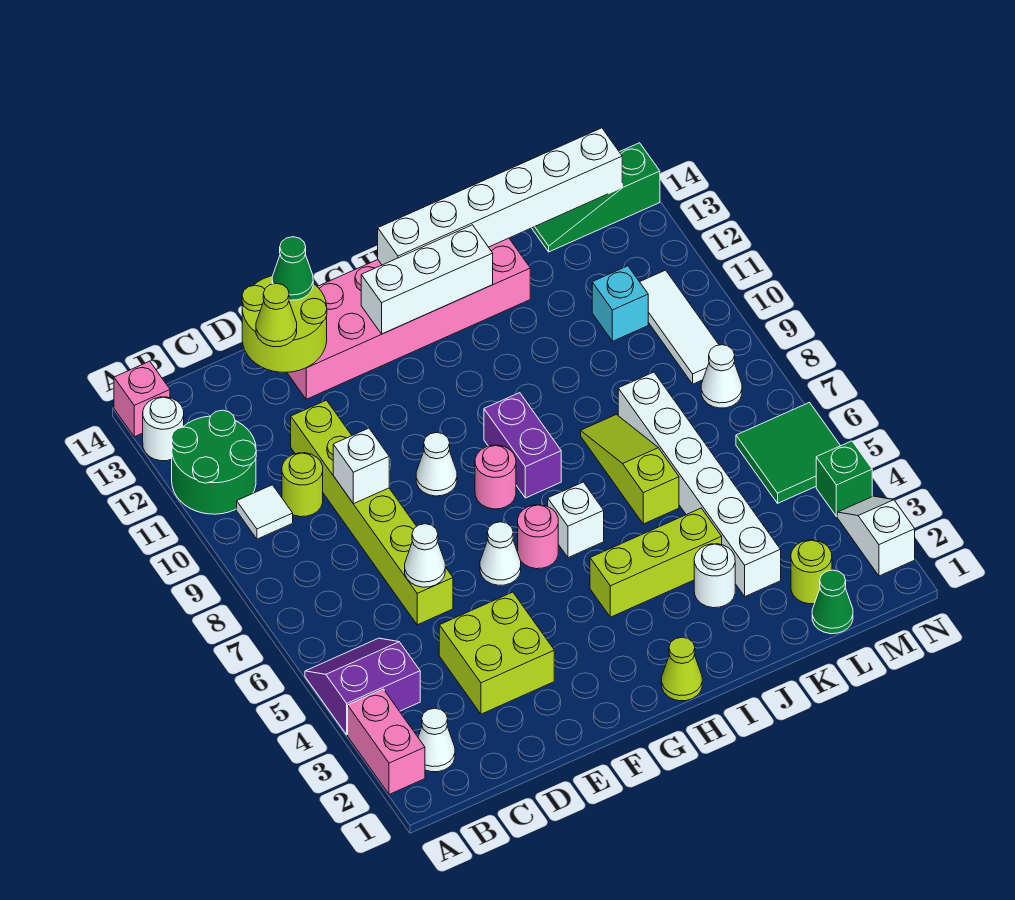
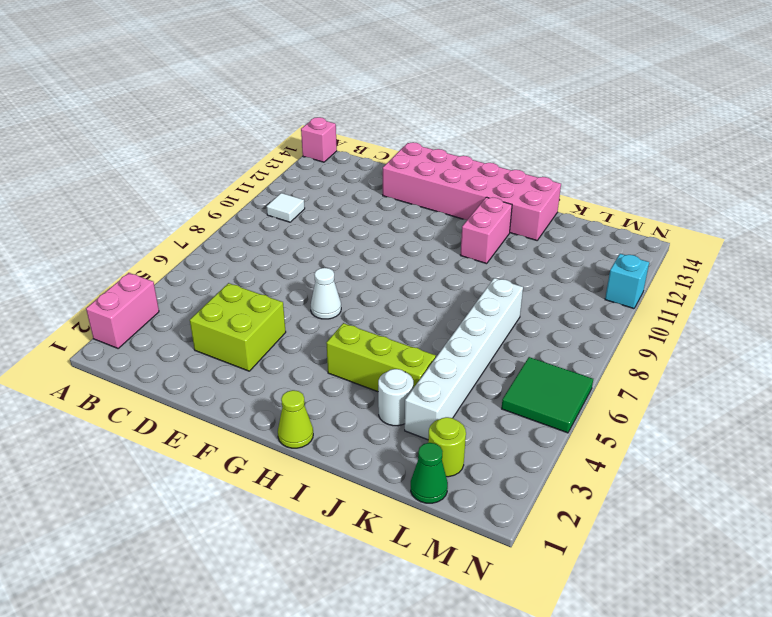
pink brick I11:I12 level 1 -> none
cyan brick N11 level 1 -> cyan brick L11 level 1
none -> purple slope A4:B5 level 1 top 4
none -> green round brick A11:B12 level 1
none -> white round brick A13 level 1
none -> white cone B2 level 1

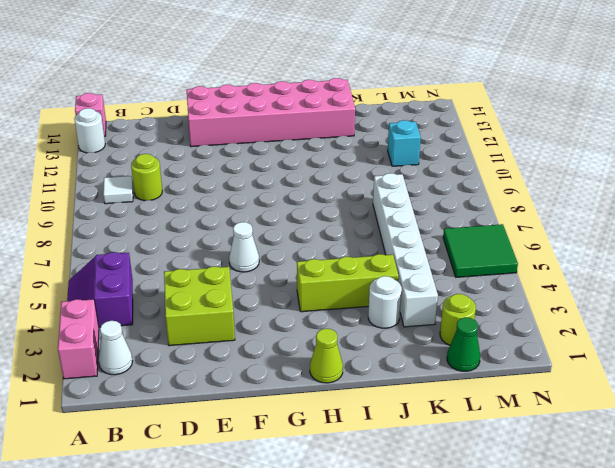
purple slope A4:B5 level 1 top B -> purple slope A4:B5 level 1 top 4
none -> green round brick A11:B12 level 1
none -> lime brick D6:D11 level 1
none -> white cone F9 level 1
none -> pink round brick G6 level 1

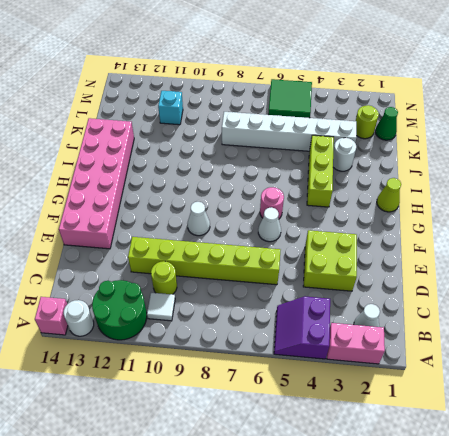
none -> pink round brick G8 level 1
none -> white brick H6 level 1
none -> purple brick H8:H9 level 1
none -> lime slope J6:J8 level 1 top 6

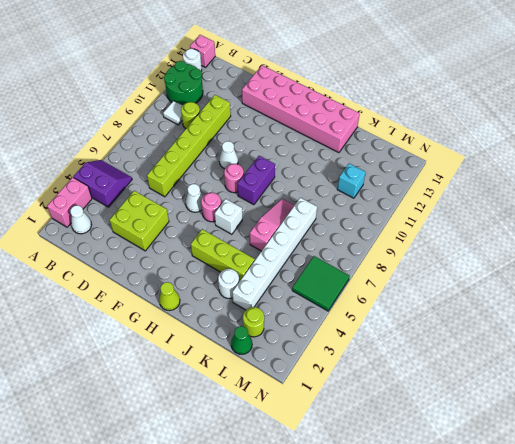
pink slope J6:J8 level 1 top 6 -> lime slope J6:J8 level 1 top 6
none -> green slope L14:N14 level 1 top N
none -> white cone M8 level 1
none -> white tile M9:M11 level 1
none -> white slope N2:N3 level 1 top 2

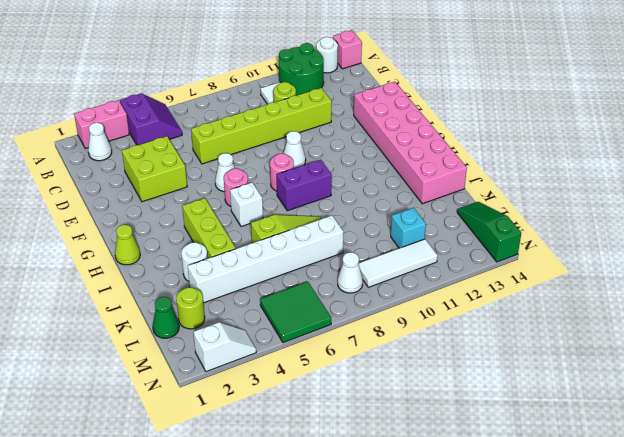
none -> green brick N4 level 1
none -> white cone D6 level 2
none -> white brick D9 level 2
none -> lime round brick D13:E14 level 2

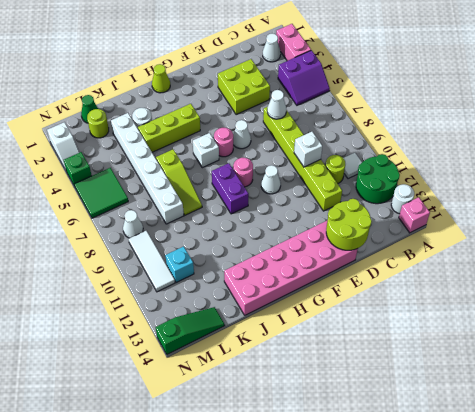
none -> white brick G13:I13 level 2
none -> white brick H14:M14 level 2
none -> lime cone D13 level 3
none -> green cone E14 level 3

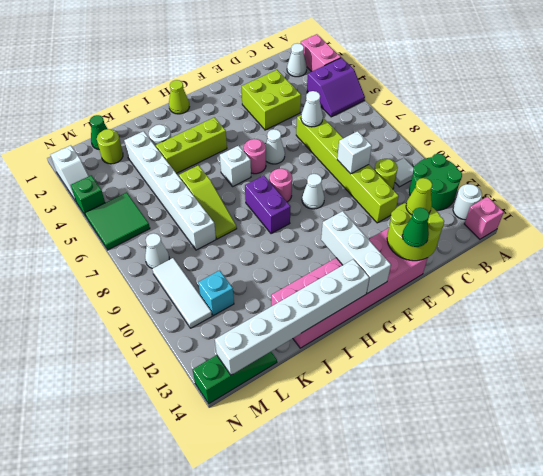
white brick G12:G14 level 2 -> white brick G13:I13 level 2

